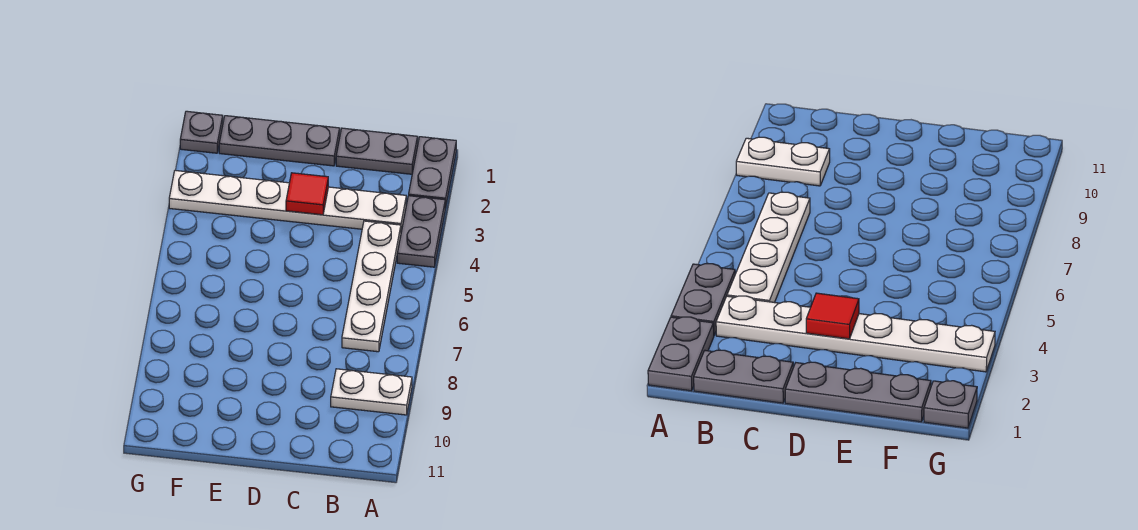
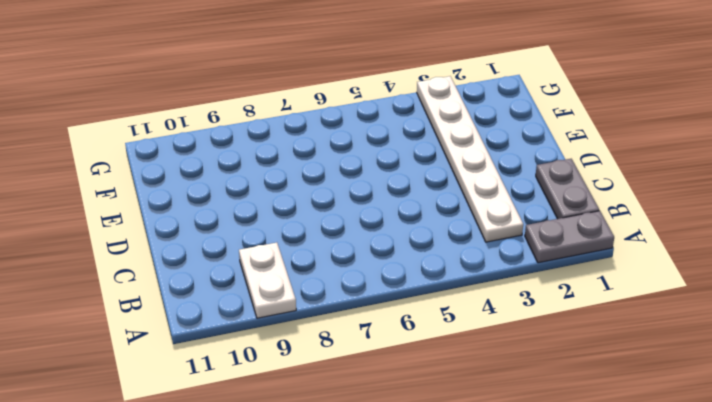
none -> grey plate A3:A4 level 1
none -> white plate B4:B7 level 1

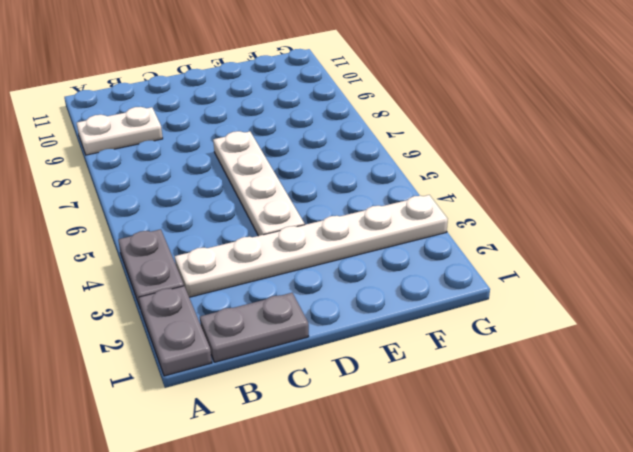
white plate D4:D7 level 1 -> white plate B4:B7 level 1
none -> grey plate D1:F1 level 1
none -> grey plate G1 level 1

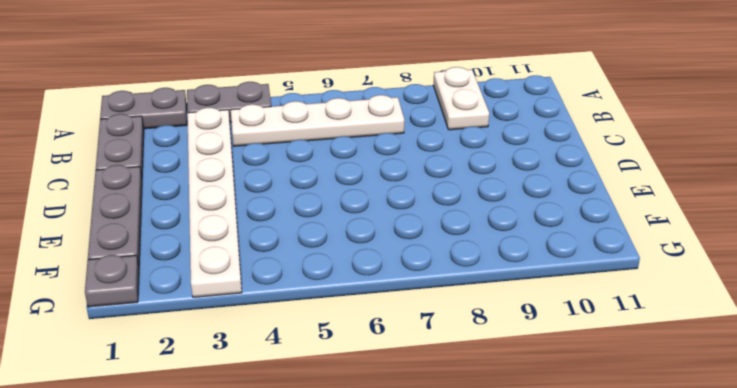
none -> red tile D3 level 2

